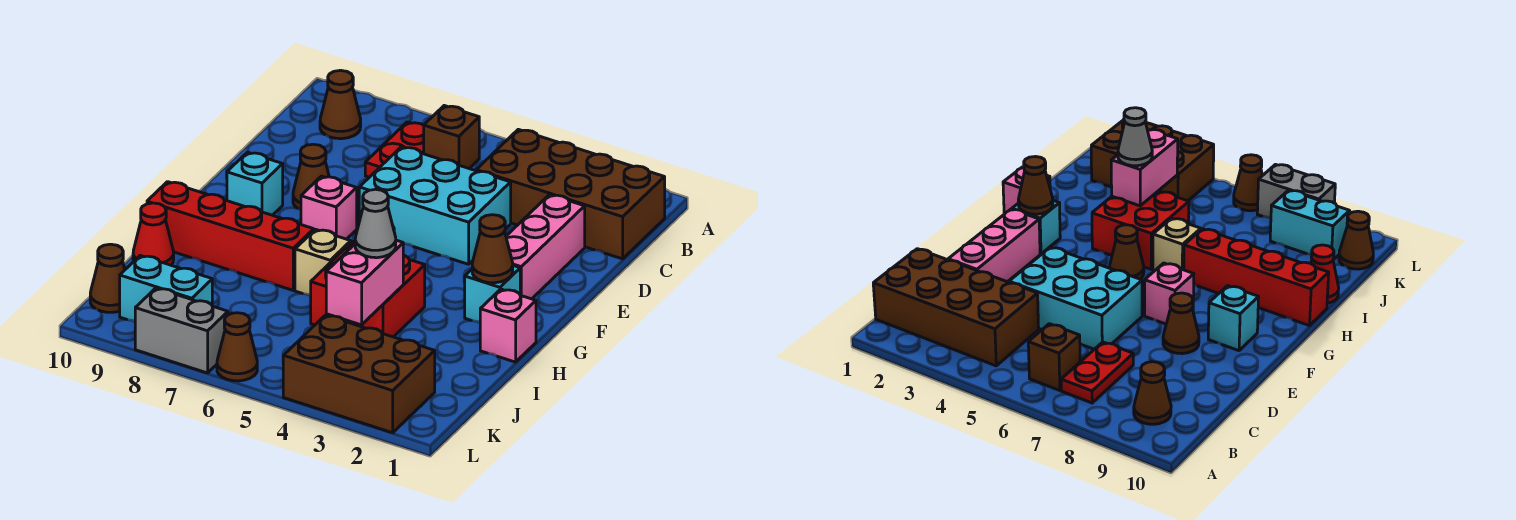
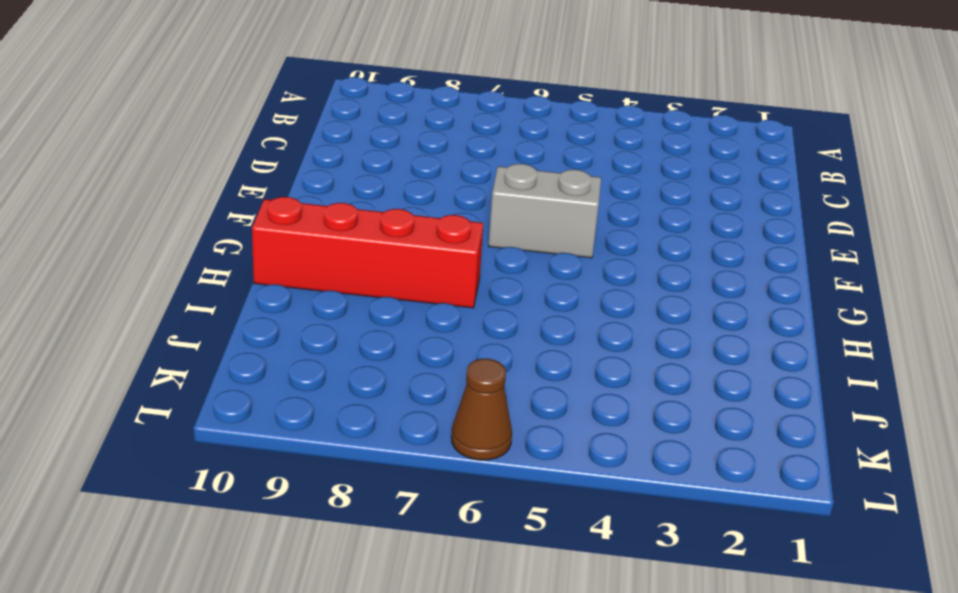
grey brick F5:F6 level 1 -> grey brick L7:L8 level 1
none -> brown brick B1:C4 level 1
none -> brown brick B6 level 1
none -> red plate B7:C7 level 1

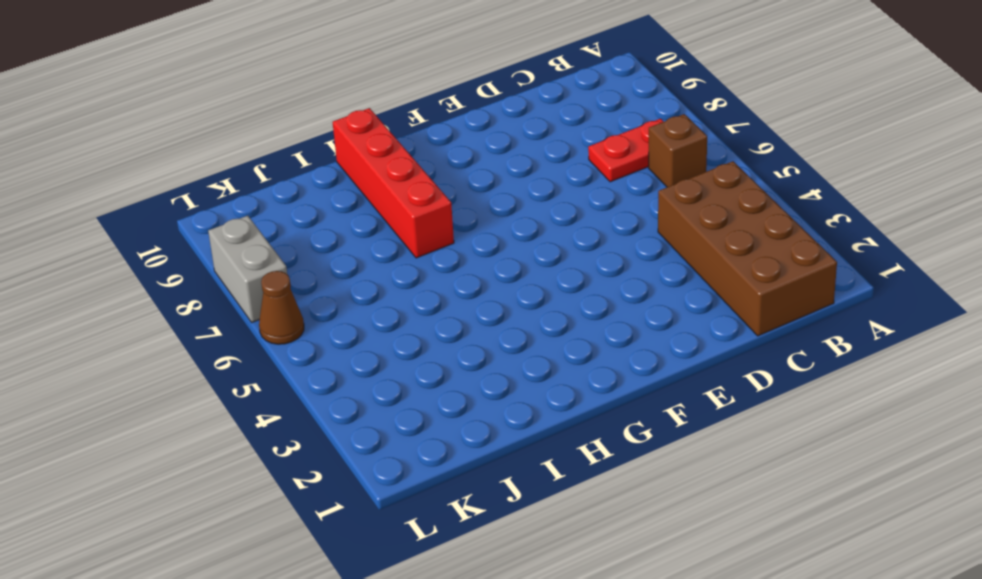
none -> brown cone B9 level 1
none -> pink brick D2:F2 level 1
none -> cyan brick D4:E6 level 1

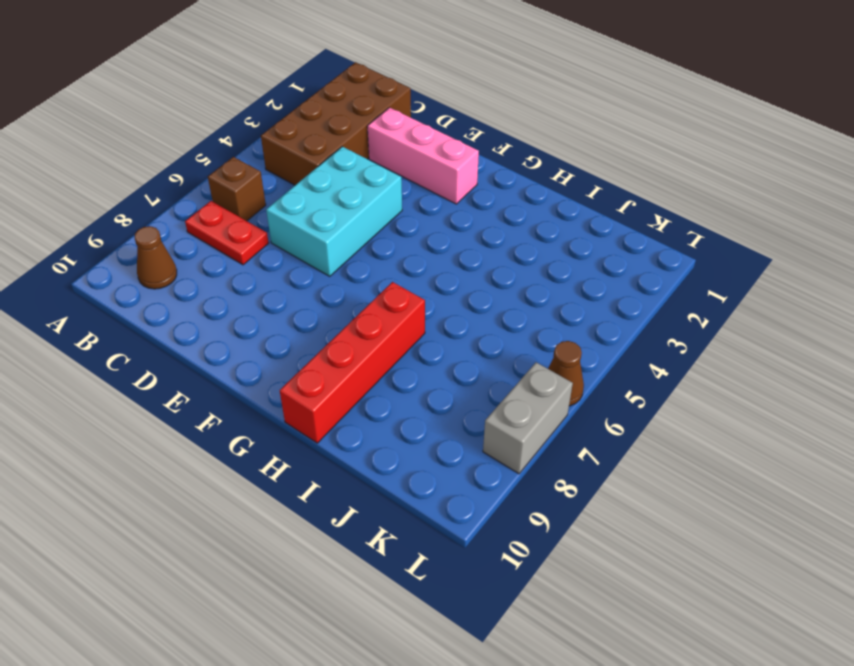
none -> brown cone E8 level 1
none -> pink brick F7 level 1
none -> cyan brick F9 level 1

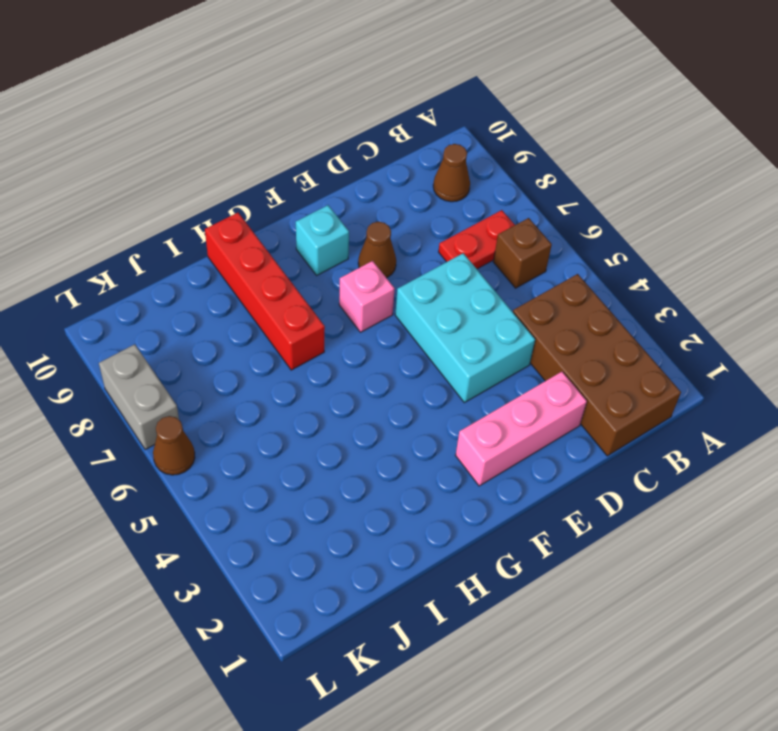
none -> cyan brick G2 level 1
none -> brown cone G5 level 1
none -> pink brick H1 level 1

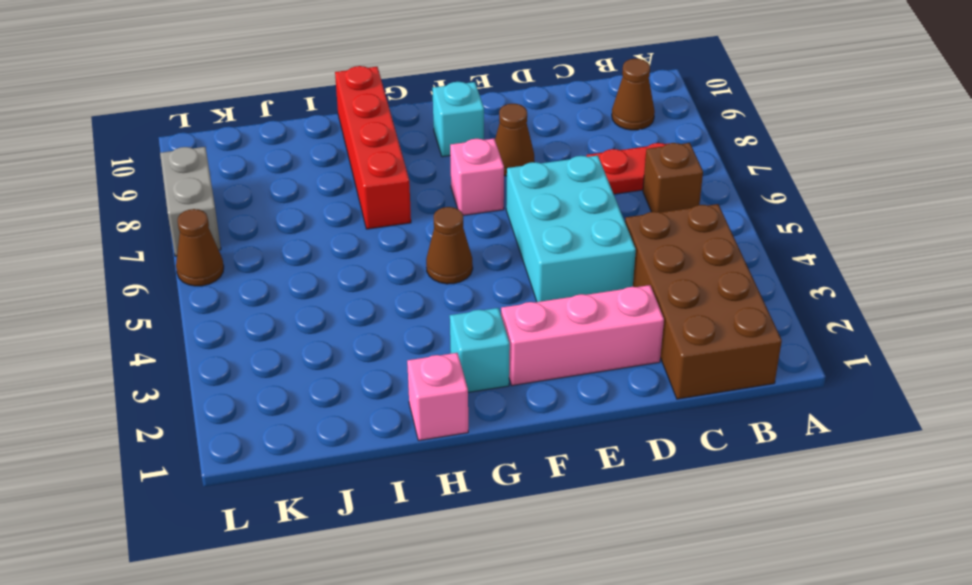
none -> red brick H4:I5 level 1
none -> tan brick H6 level 1
none -> red cone I10 level 1

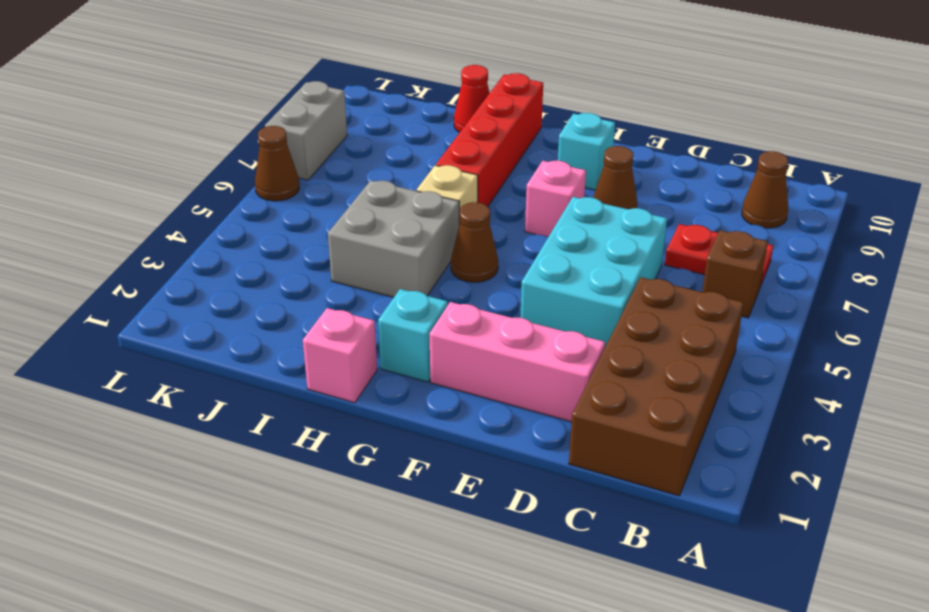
grey brick H4:I5 level 1 -> red brick H4:I5 level 1
none -> brown brick K2:L4 level 1
none -> cyan brick K8:K9 level 1
none -> brown cone K10 level 1

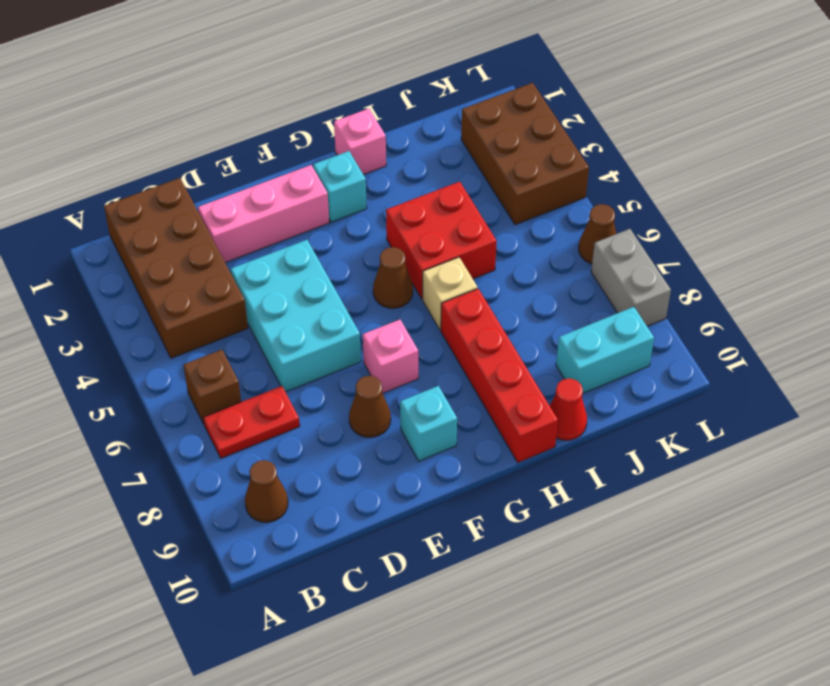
cyan brick J9:K9 level 1 -> cyan brick K8:K9 level 1
none -> brown cone K10 level 1
none -> brown cone G2 level 2
none -> pink brick I4:J4 level 2

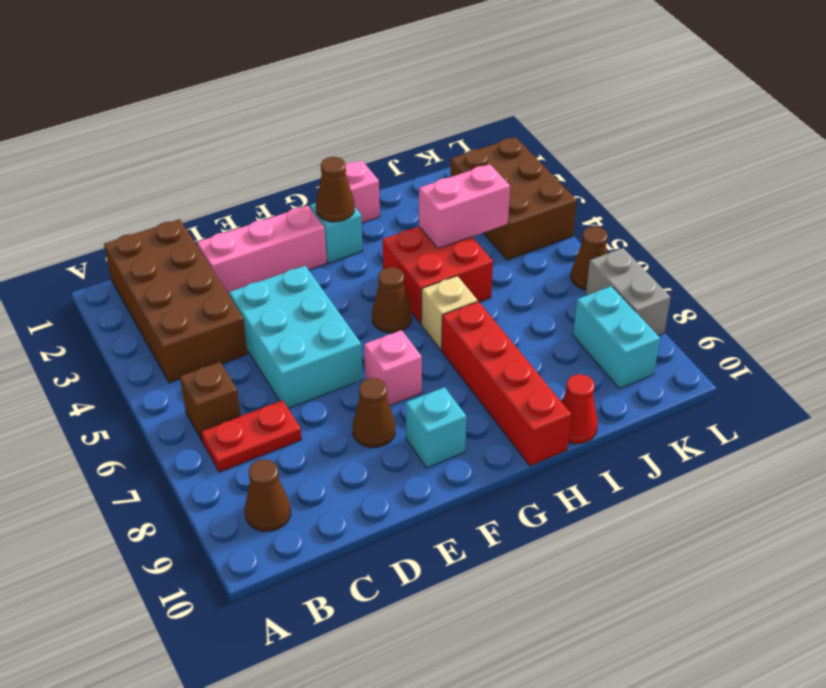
none -> brown cone K10 level 1
none -> grey cone I4 level 3

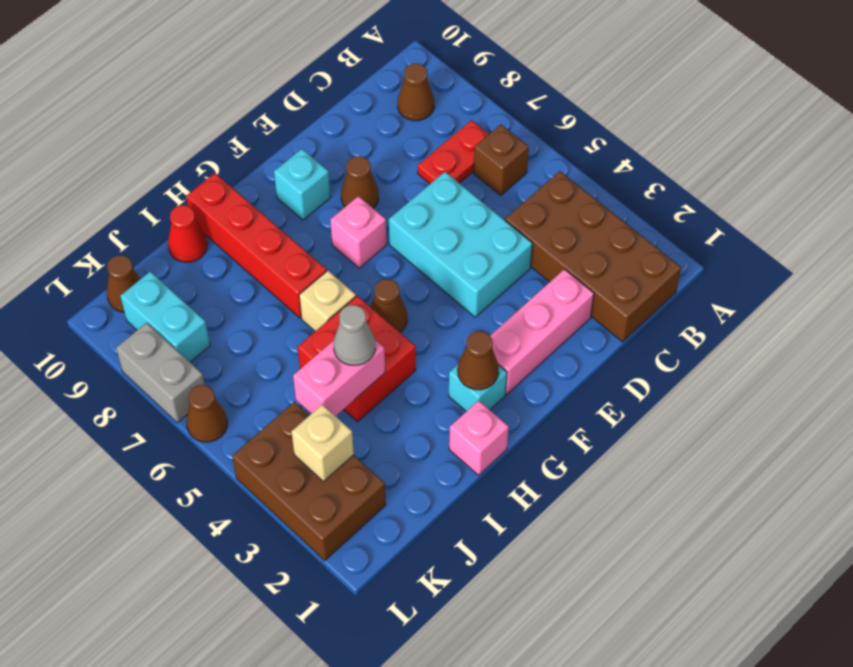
tan brick K3 level 2 -> none

